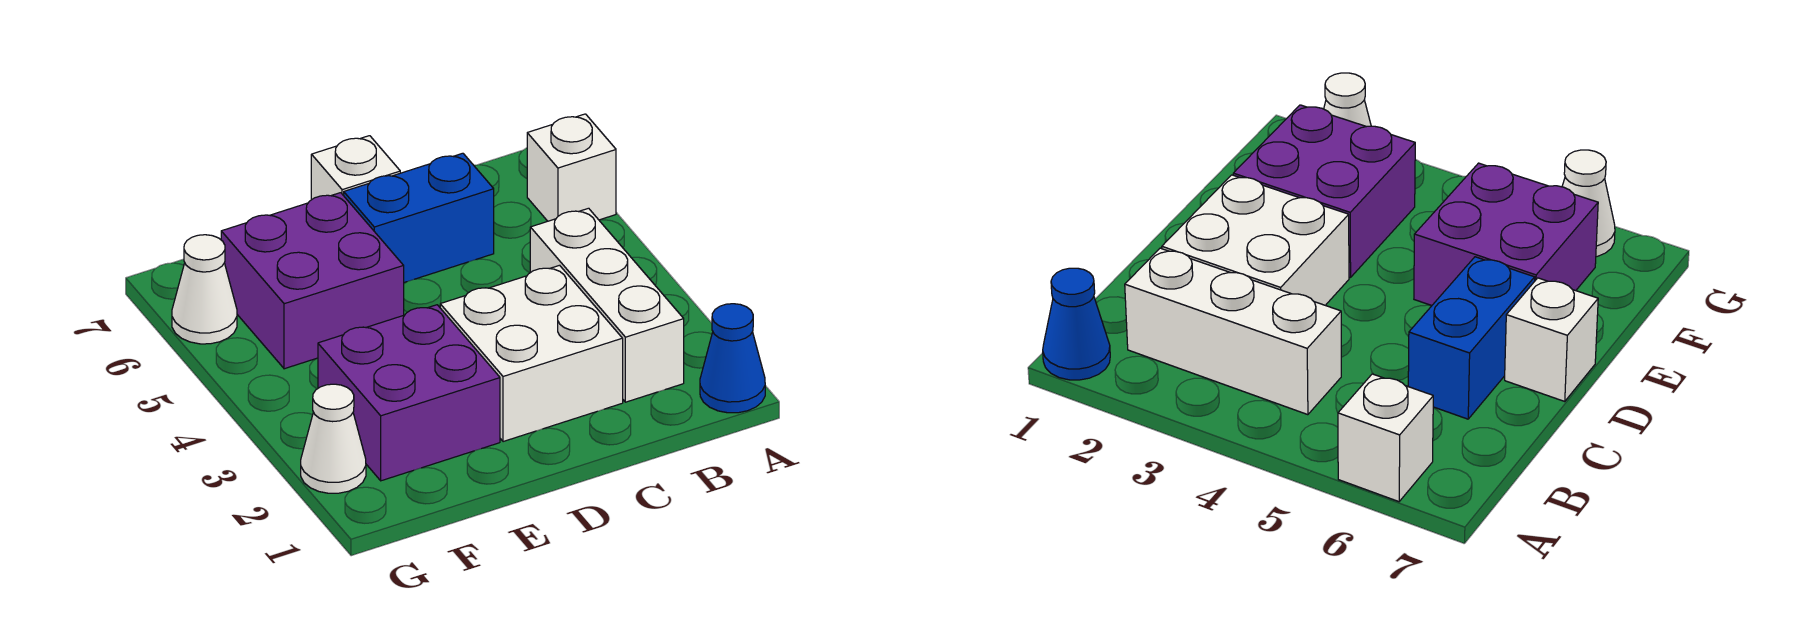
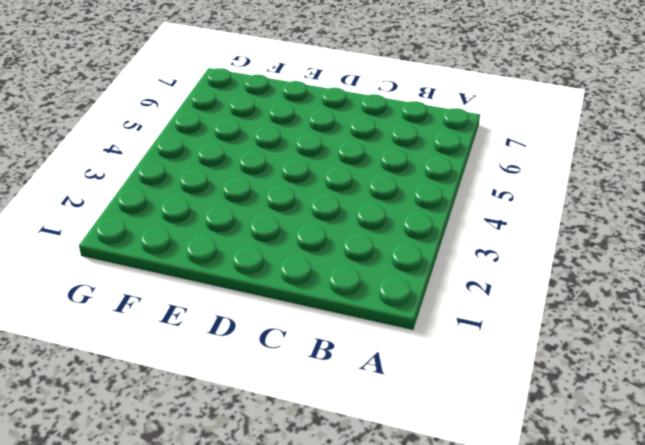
none -> blue cone A1 level 1
none -> white brick A6 level 1

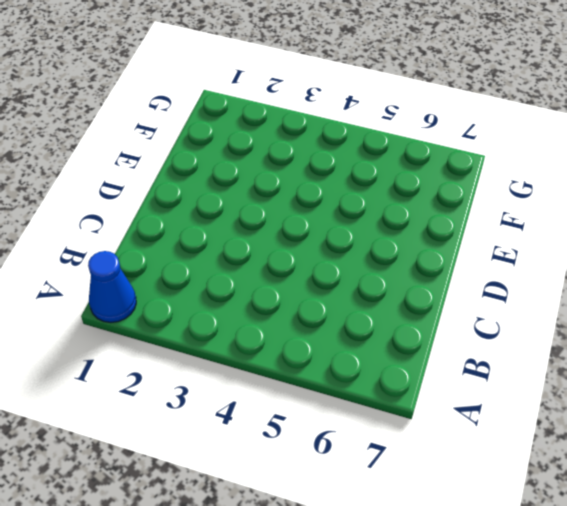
none -> white brick A6 level 1
none -> white brick B2:B4 level 1

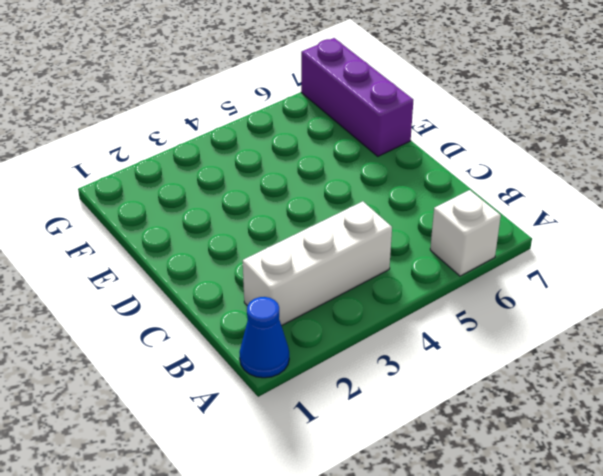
purple brick E7:G7 level 1 -> none
none -> white brick C2:D3 level 1
none -> blue brick C6:D6 level 1

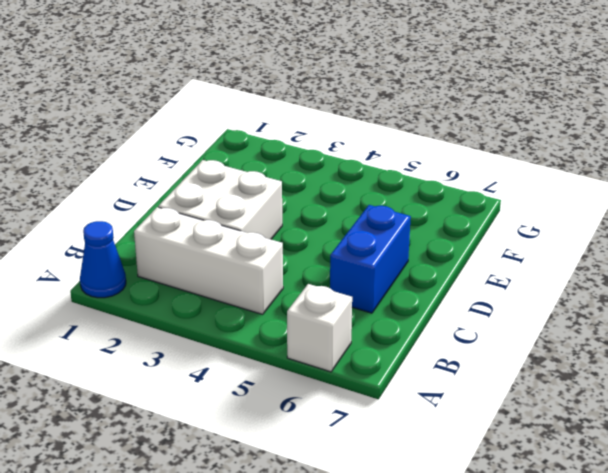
none -> white brick D7 level 1
none -> purple brick E2:F3 level 1

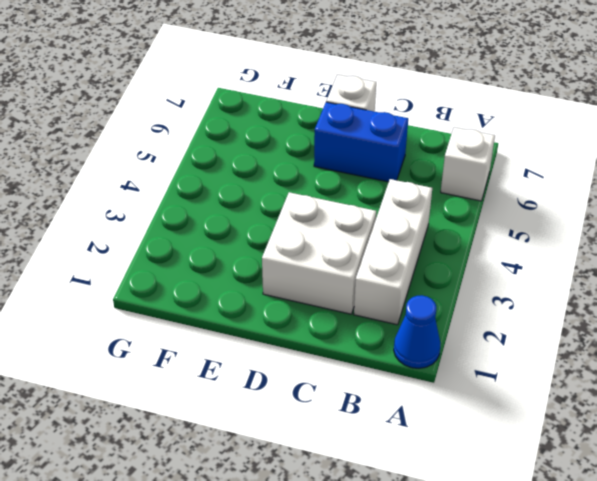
none -> purple brick E2:F3 level 1
none -> purple brick E5:F6 level 1

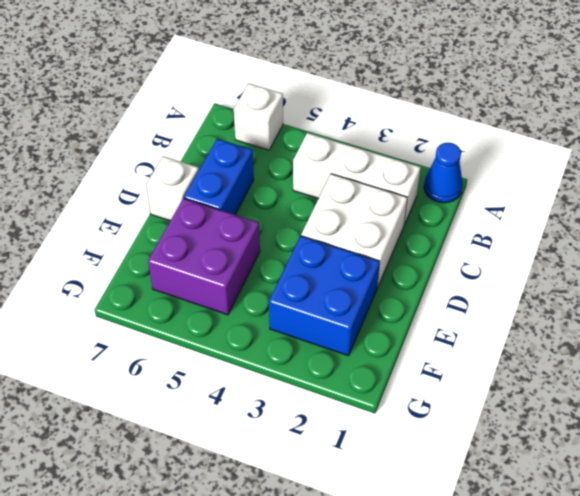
blue brick E2:F3 level 1 -> purple brick E2:F3 level 1
none -> white cone G2 level 1
none -> white cone G6 level 1

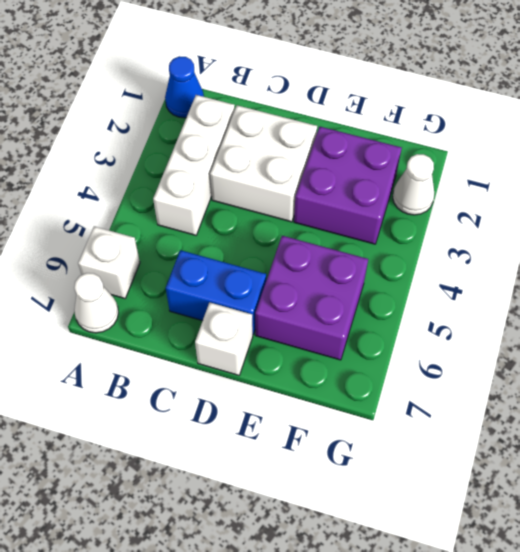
white cone A7 level 1 -> white cone G6 level 1

